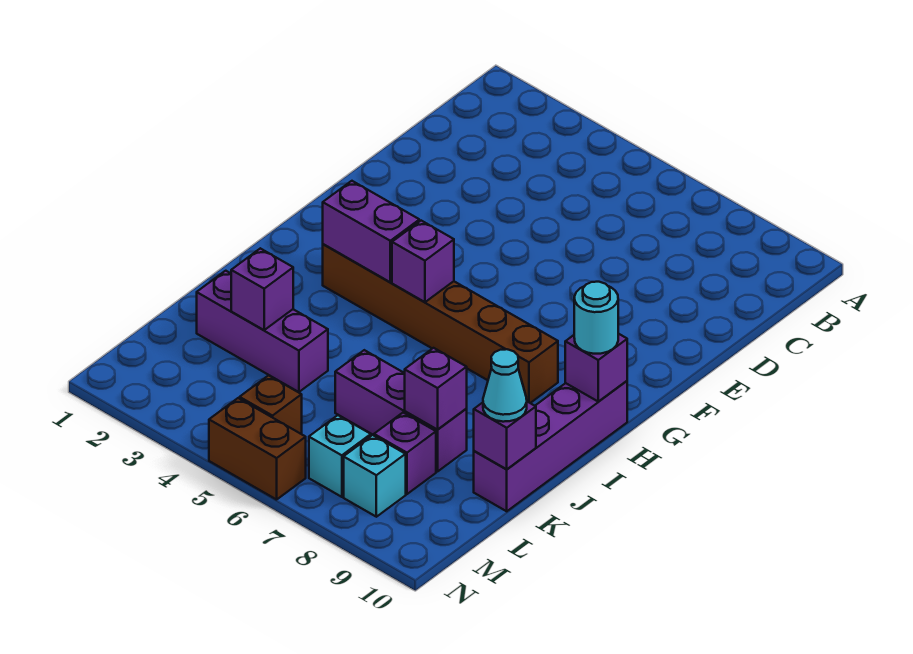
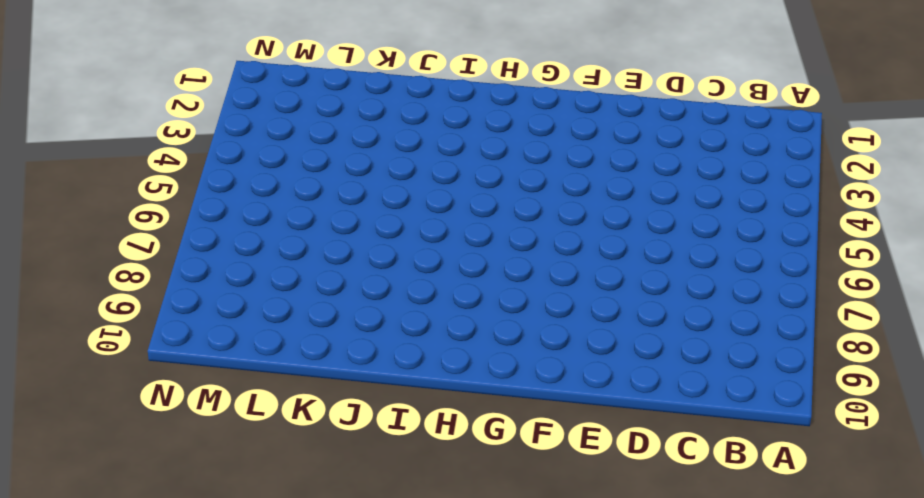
none -> brown brick H3:H8 level 1
none -> purple brick H10:K10 level 1
none -> purple brick K2:K4 level 1

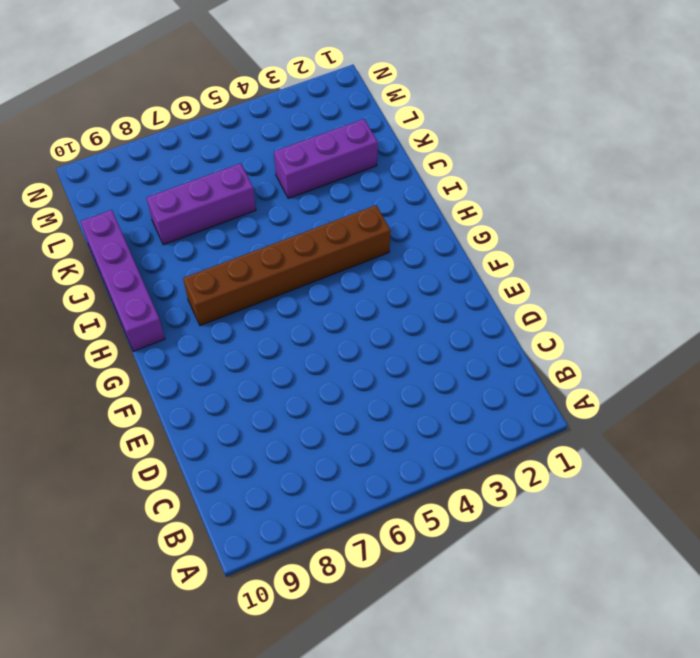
none -> purple brick L8 level 1
none -> brown brick M5 level 1
none -> cyan brick M7 level 1

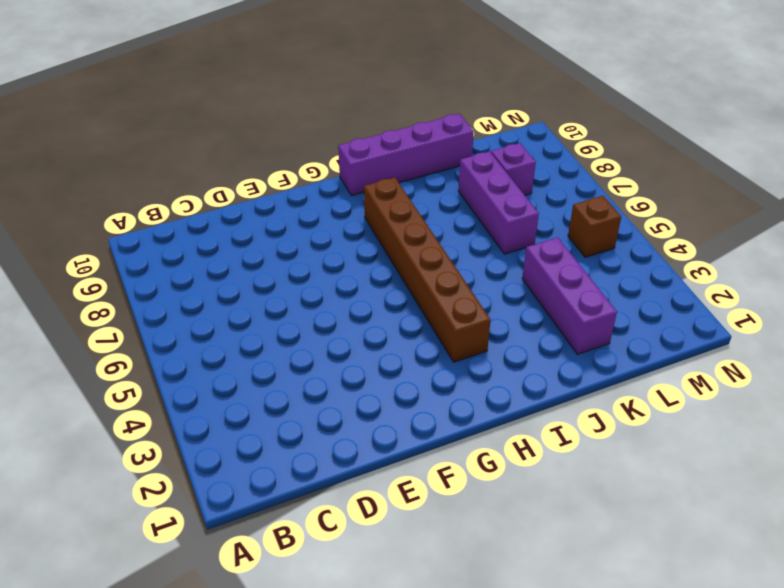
none -> cyan brick M7 level 1
none -> cyan brick M8 level 1
none -> brown brick N5:N6 level 1

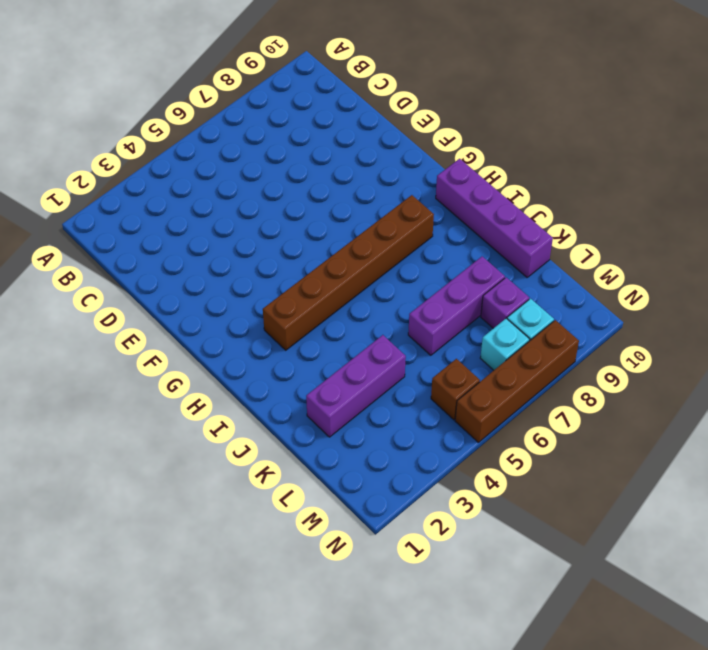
brown brick N5:N8 level 1 -> brown brick N5:N6 level 1
none -> purple brick H3:H4 level 2
none -> purple brick H5 level 2
none -> purple brick H10 level 2

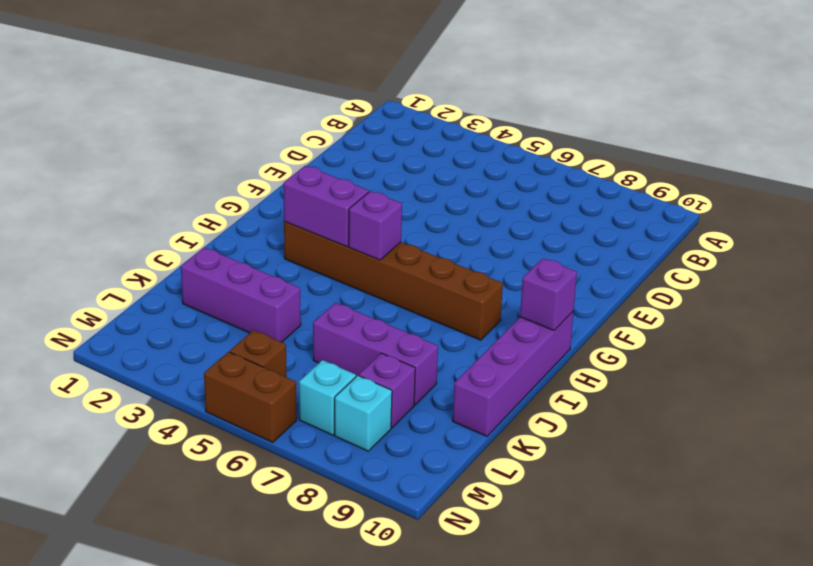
none -> purple brick K3 level 2
none -> purple brick K8 level 2
none -> purple brick K10 level 2

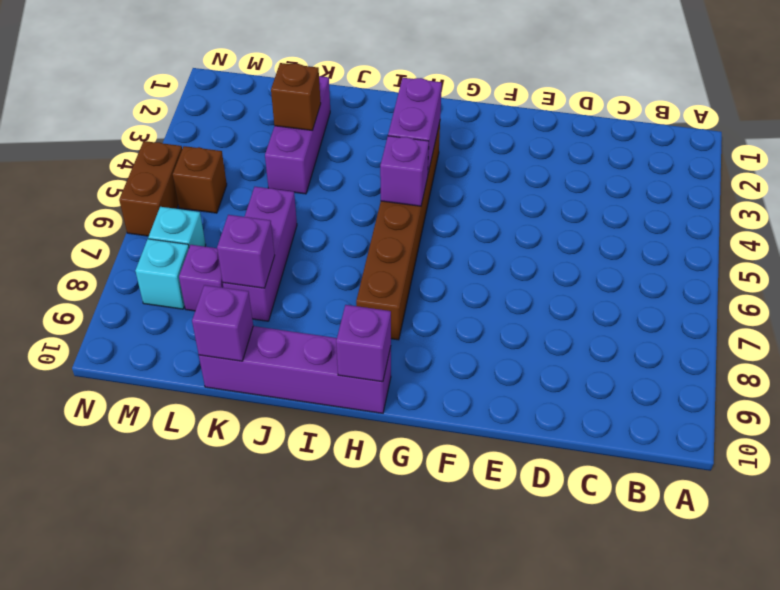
brown brick K3 level 2 -> purple brick K3 level 2
none -> cyan round brick H10 level 3
none -> cyan cone K10 level 3

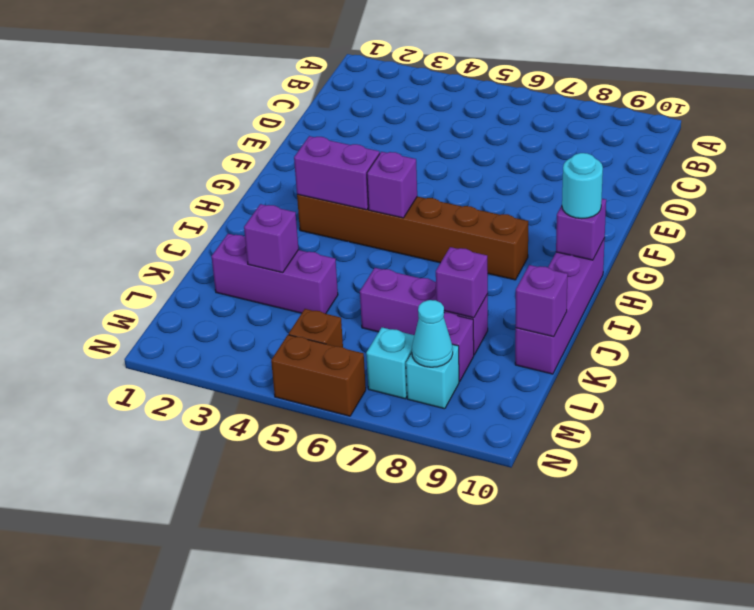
cyan cone M8 level 2 -> cyan cone K10 level 3

